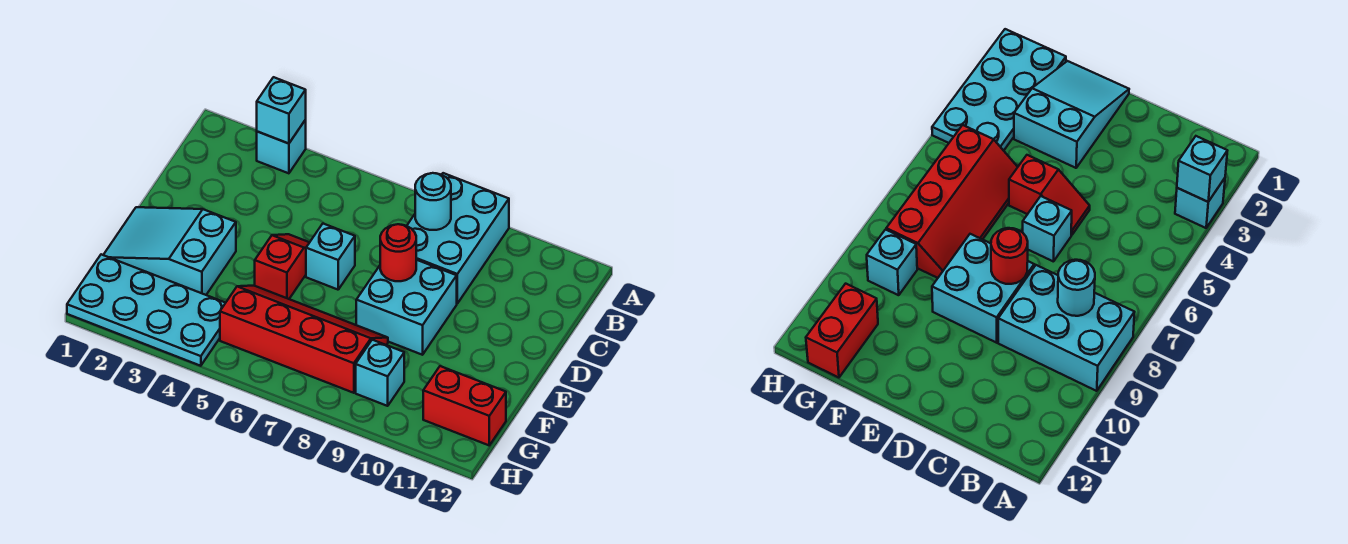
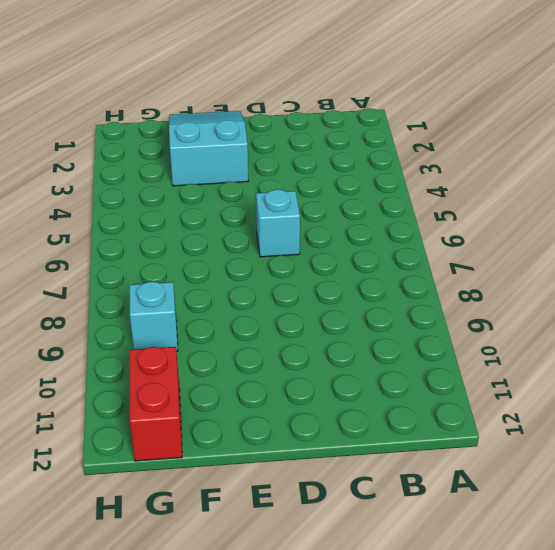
none -> cyan brick A3 level 1
none -> cyan brick A8:C9 level 1
none -> red slope D5:E5 level 1 top E

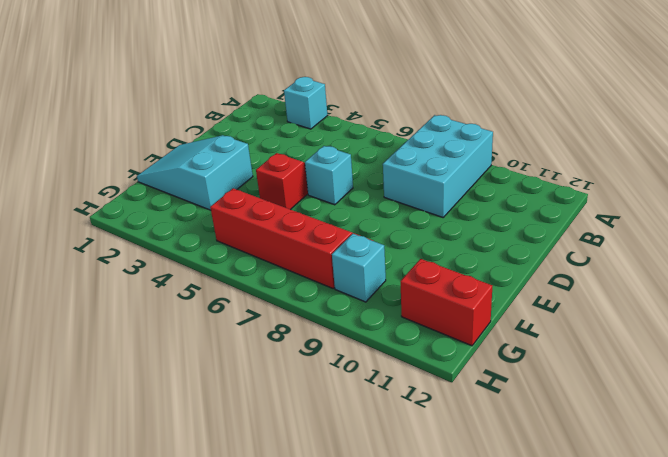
none -> cyan brick D8:E9 level 1
none -> cyan plate G1:H4 level 1
none -> cyan brick A3 level 2

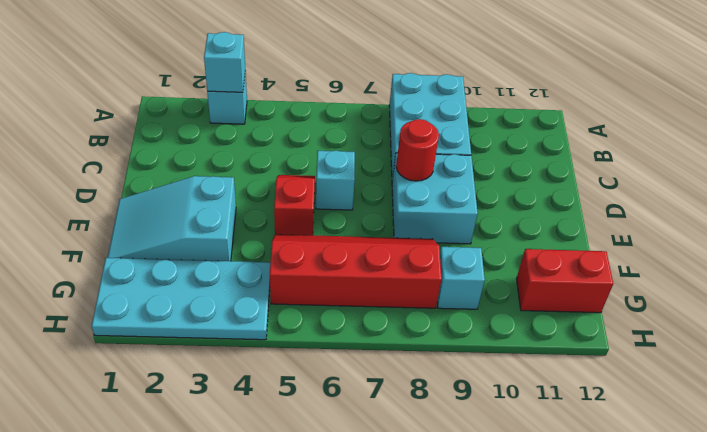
none -> cyan round brick B8 level 2

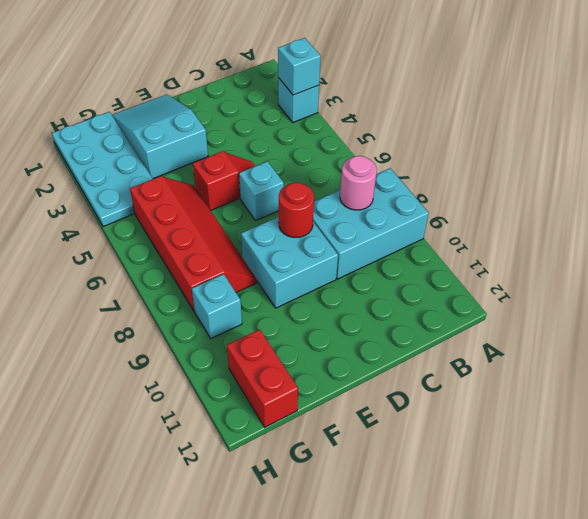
pink round brick B8 level 2 -> cyan round brick B8 level 2

